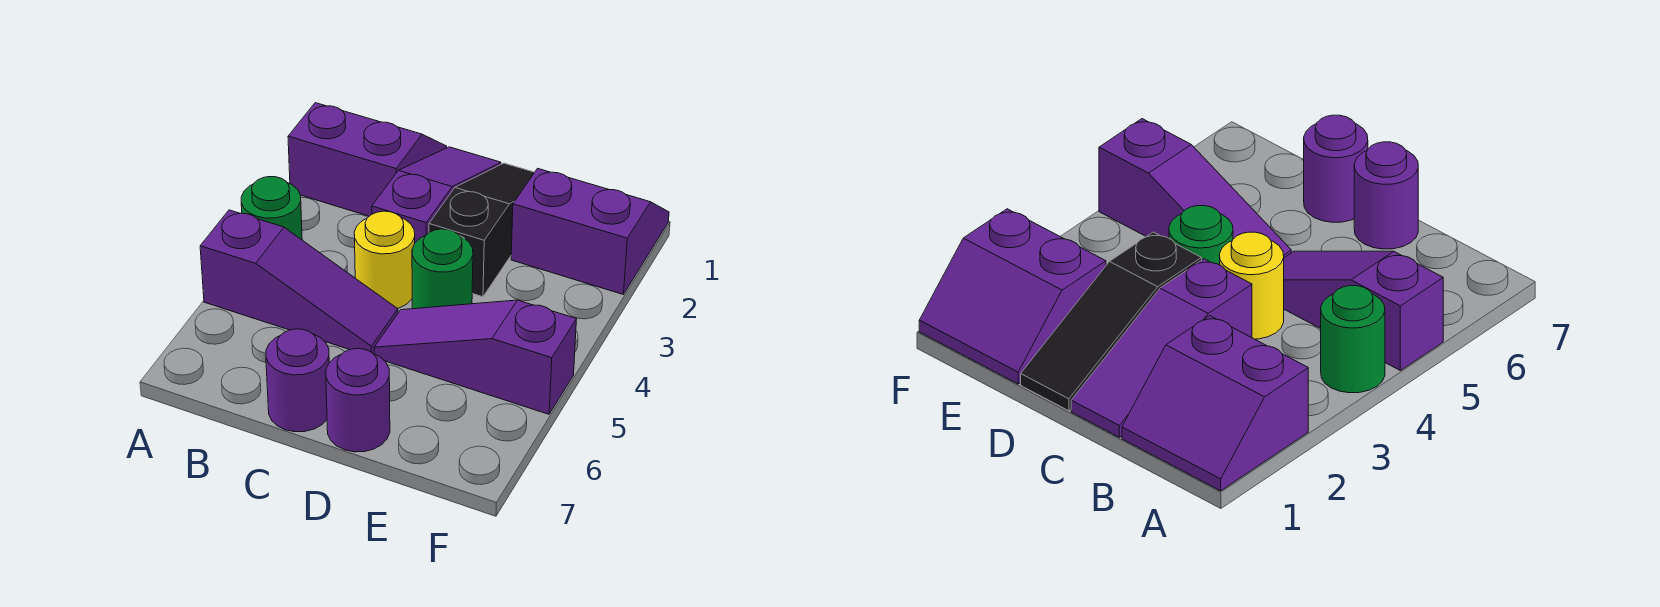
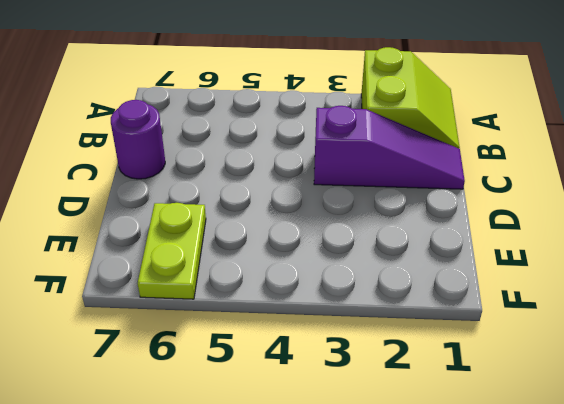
lime slope A1:B2 level 1 top 2 -> purple slope A1:B2 level 1 top 2
lime plate E6:F6 level 1 -> none
none -> green round brick A4 level 1
none -> purple slope A5:C5 level 1 top A

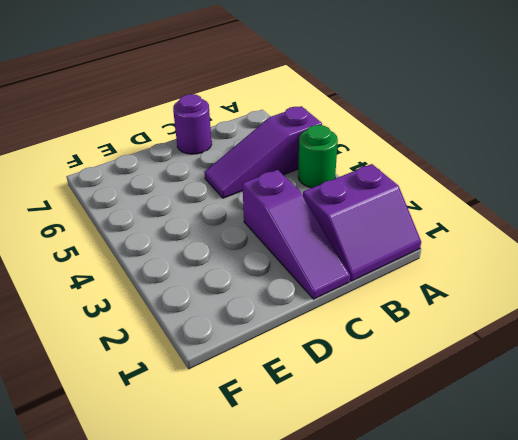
none -> yellow round brick C4 level 1
none -> black slope D1:D3 level 1 top 3

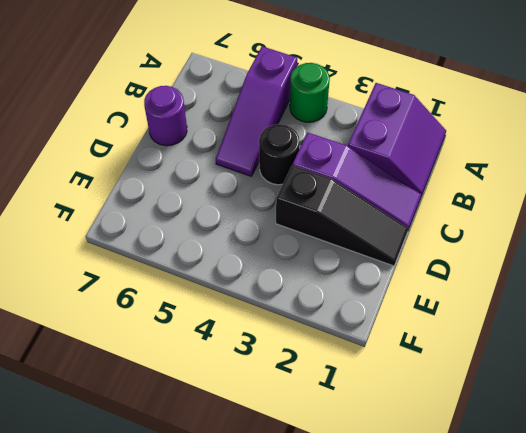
black round brick C4 level 1 -> yellow round brick C4 level 1
none -> green round brick D4 level 1
none -> purple slope D5:F5 level 1 top F

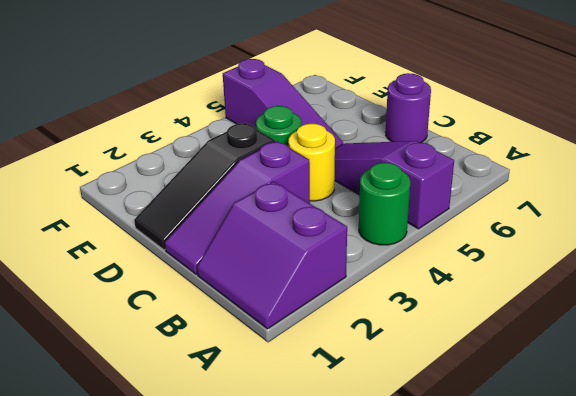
none -> purple round brick D7 level 1
none -> purple slope E1:F2 level 1 top 2

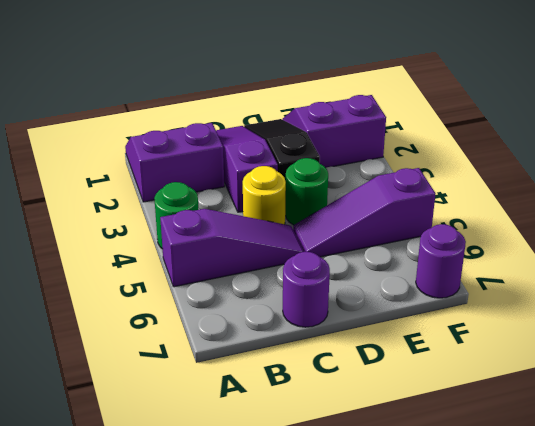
purple round brick F7 level 1 -> purple round brick D7 level 1

